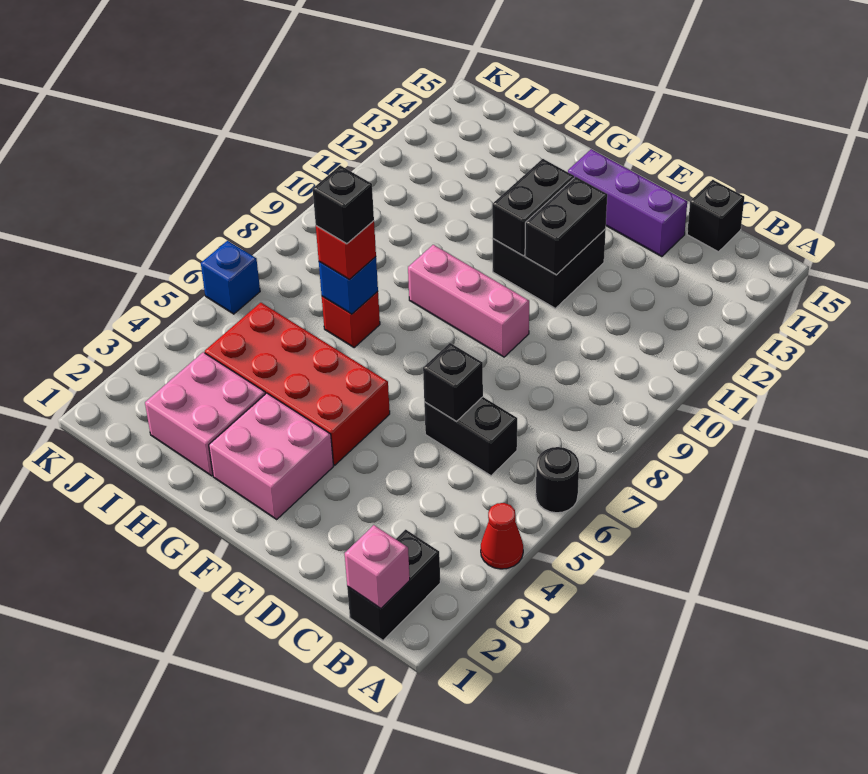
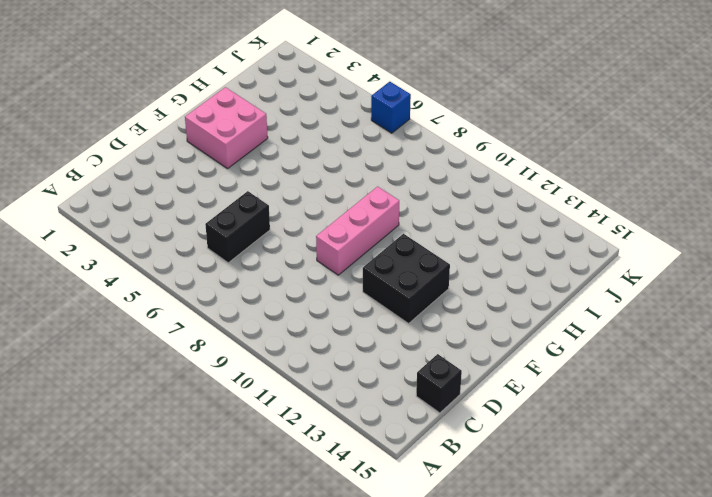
none -> red cone A4 level 1
none -> black round brick A6 level 1
none -> black brick B1:B2 level 1

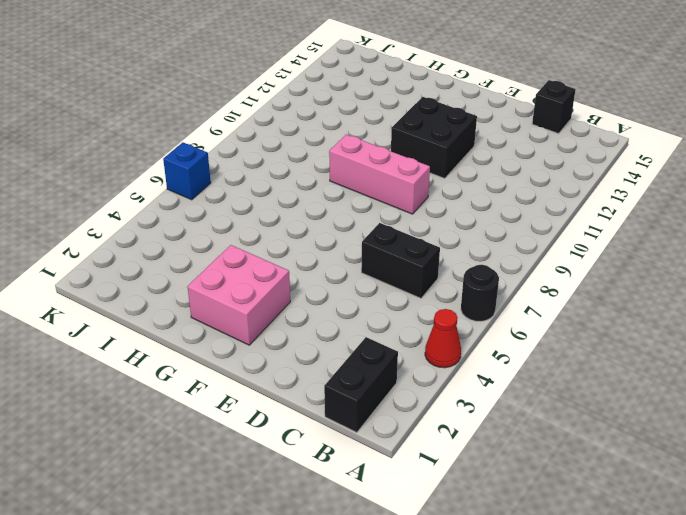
none -> purple brick D14:F14 level 1
none -> red brick F4:I5 level 1
none -> pink brick H2:I3 level 1

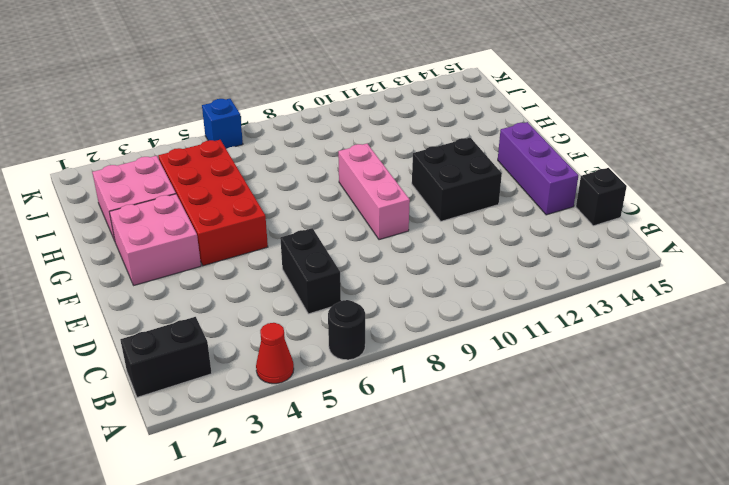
none -> red brick H7 level 1
none -> pink brick B1 level 2
none -> black brick D6 level 2

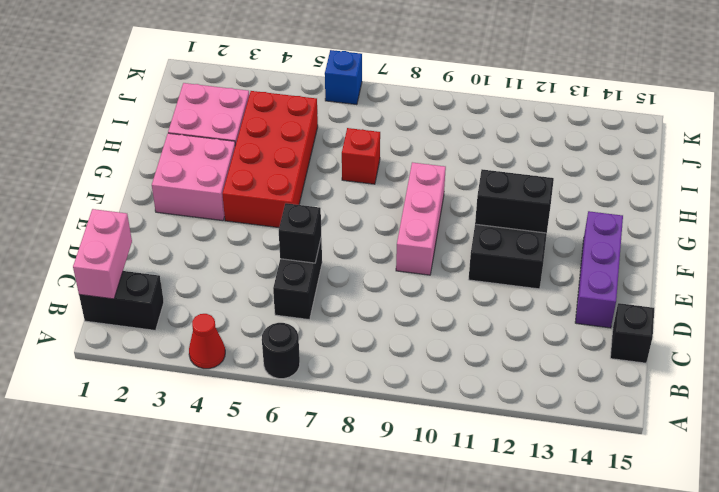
pink brick B1:C1 level 2 -> pink brick B1 level 2
none -> black brick E11:E12 level 2
none -> blue brick H7 level 2
none -> red brick H7 level 3

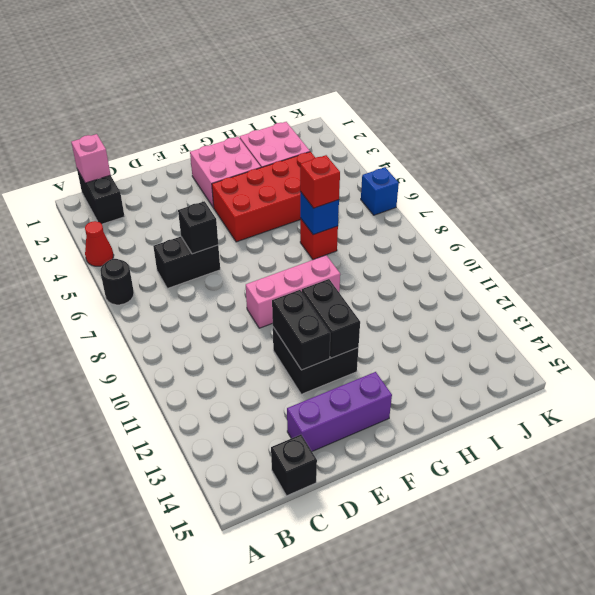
none -> black brick H7 level 4

